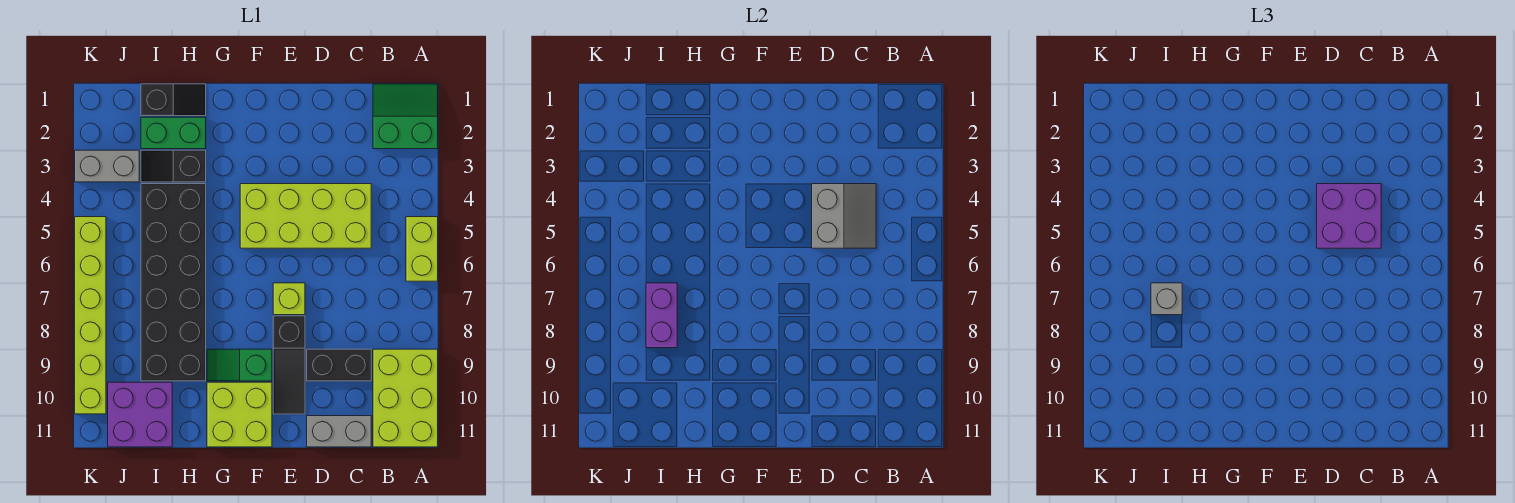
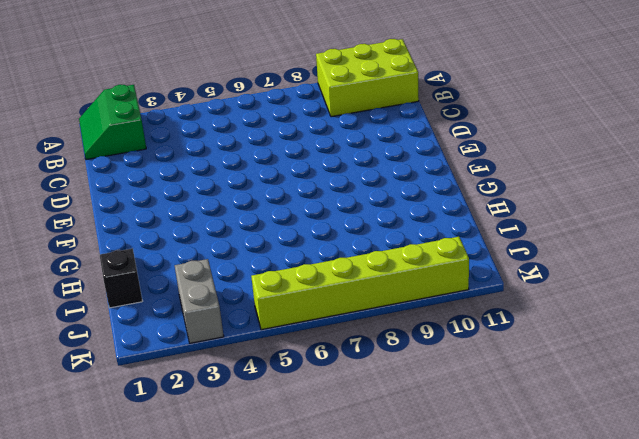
none -> lime brick A5:A6 level 1
none -> lime brick C4:F5 level 1
none -> black brick C9:D9 level 1

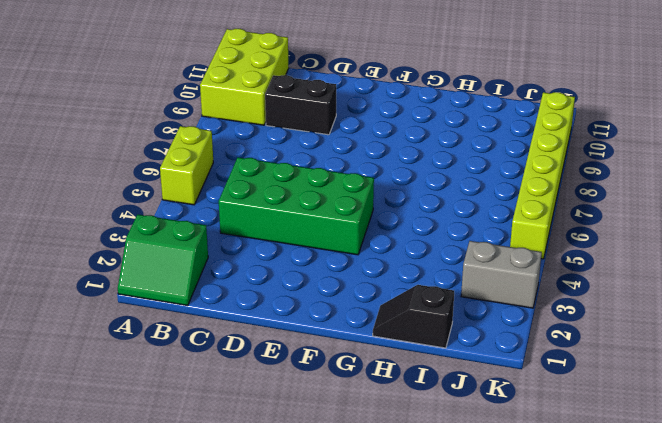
green brick C4:F5 level 1 -> lime brick C4:F5 level 1
none -> grey brick C11:D11 level 1
none -> lime brick E7 level 1
none -> black slope E8:E10 level 1 top 8

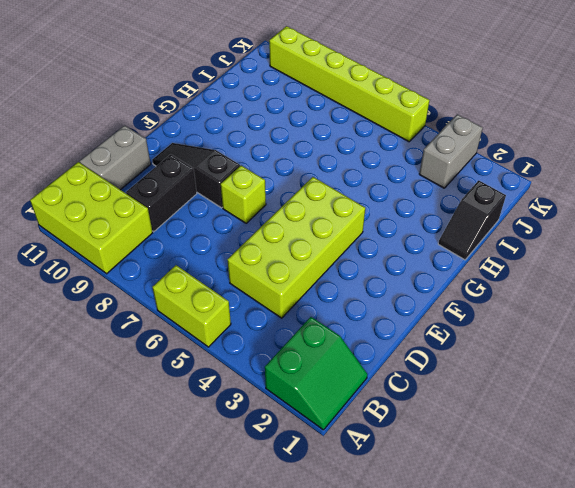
none -> green slope F9:G9 level 1 top F
none -> lime brick F10:G11 level 1
none -> green brick H2:I2 level 1

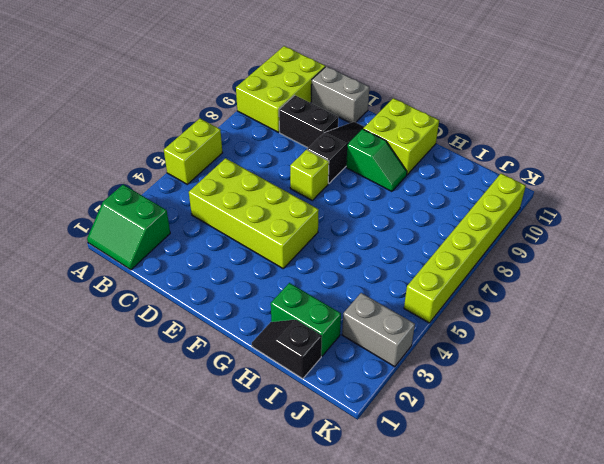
none -> black slope H3:I3 level 1 top H
none -> black brick H4:I9 level 1
none -> purple brick I10:J11 level 1

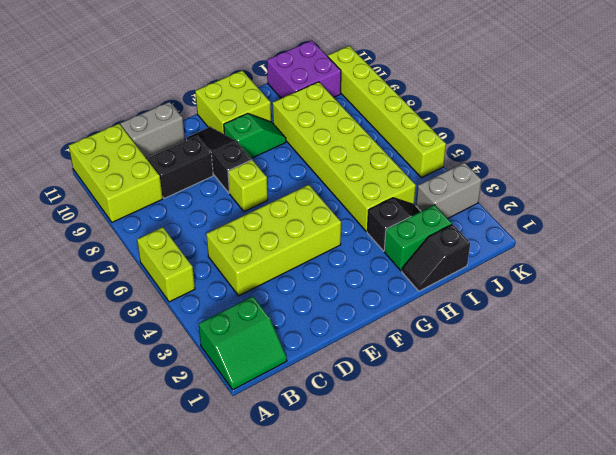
lime brick H4:I9 level 1 -> black brick H4:I9 level 1
none -> grey slope C4:D5 level 2 top D
none -> purple brick I7:I8 level 2
none -> purple brick C4:D5 level 3

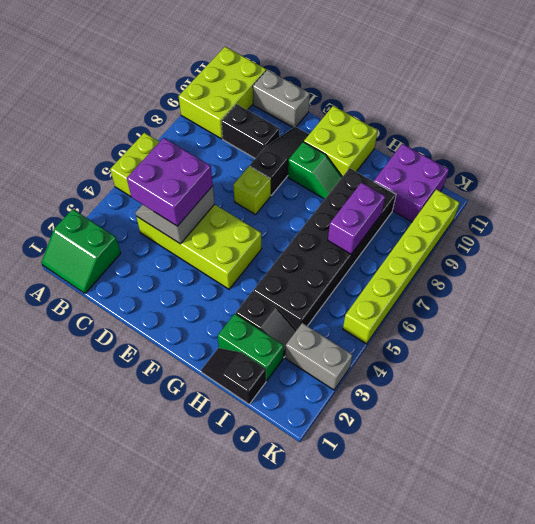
none -> grey brick I7 level 3

